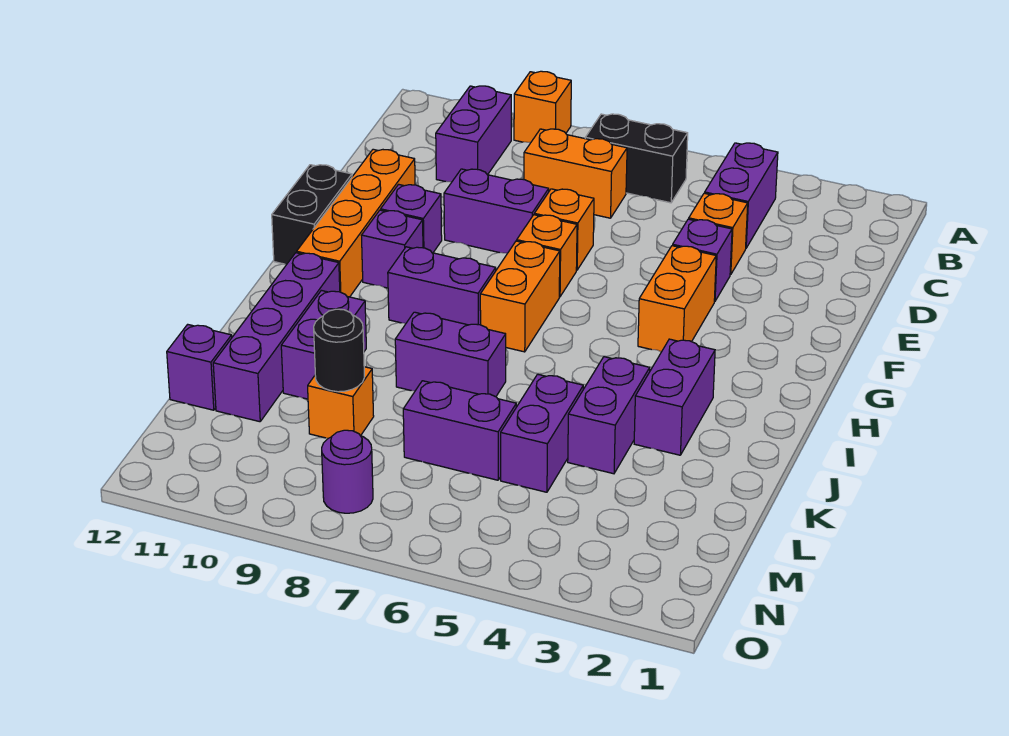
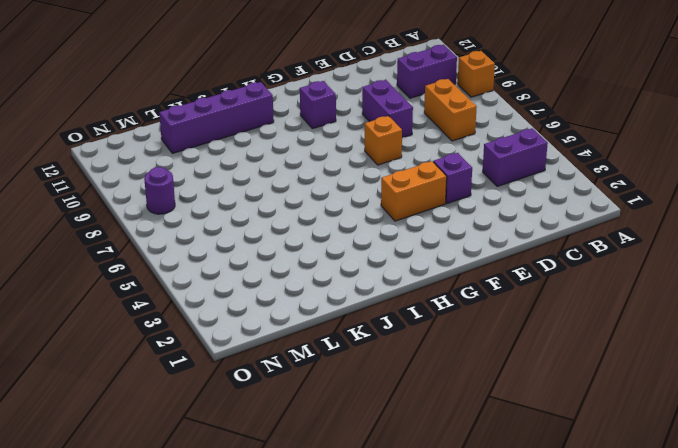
none -> black brick B6:B7 level 1
none -> orange brick D4 level 1
none -> orange brick E7 level 1

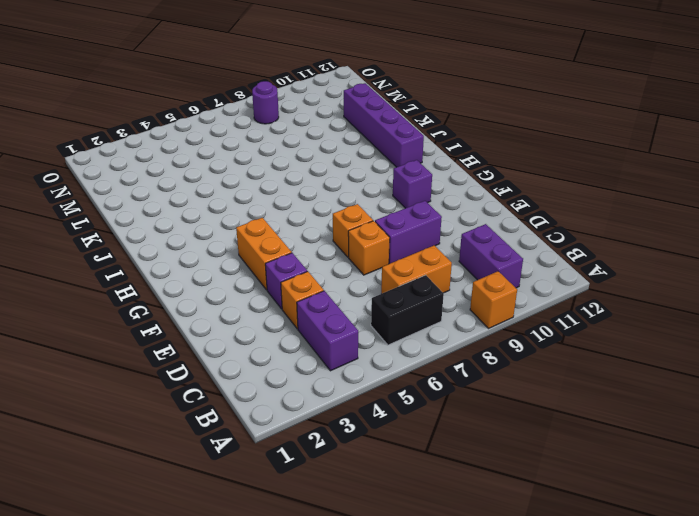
none -> orange brick E11:H11 level 1
none -> purple brick F10 level 1
none -> black brick F12:G12 level 1

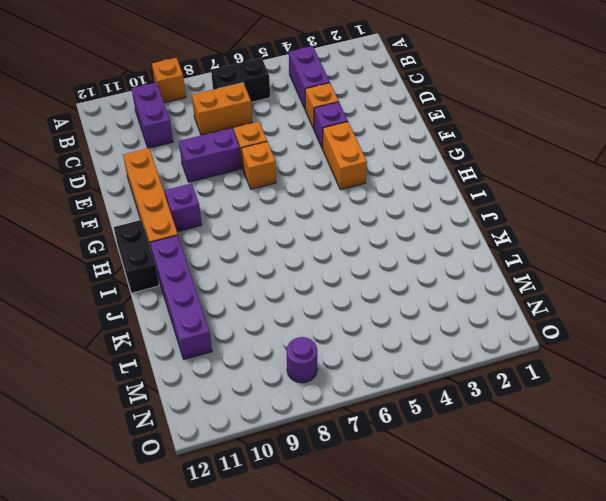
black brick H12:I12 level 1 -> black brick F12:G12 level 1
none -> purple brick F10 level 1
none -> orange brick G7:H7 level 1
none -> purple brick H8:H9 level 1

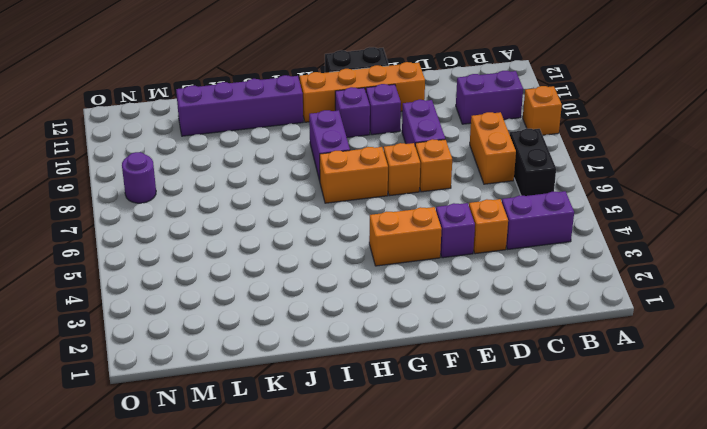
none -> purple brick I3:J3 level 1
none -> purple brick J4:K4 level 1
none -> purple brick J7:J8 level 1

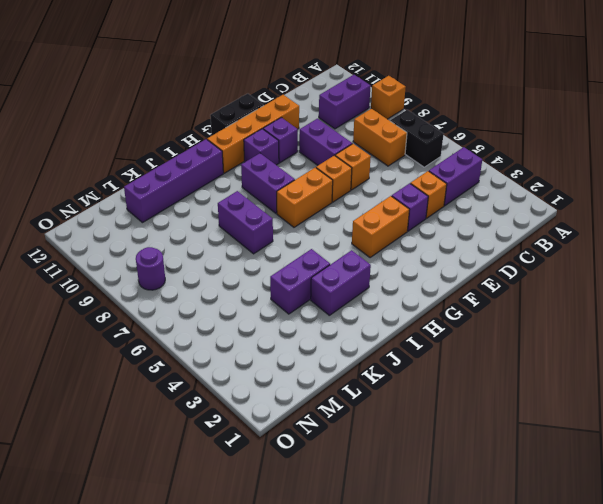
none -> purple brick J10:K10 level 1
none -> purple brick K5:L5 level 1
none -> purple brick L6:L7 level 1

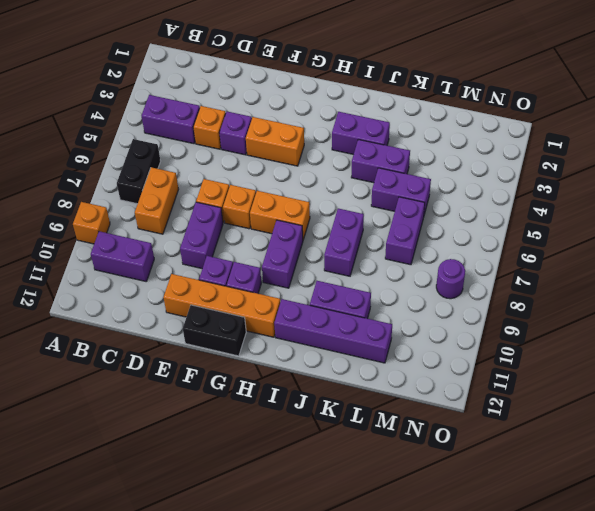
none -> orange brick L9 level 1
none -> purple brick L12 level 1
none -> black round brick L9 level 2

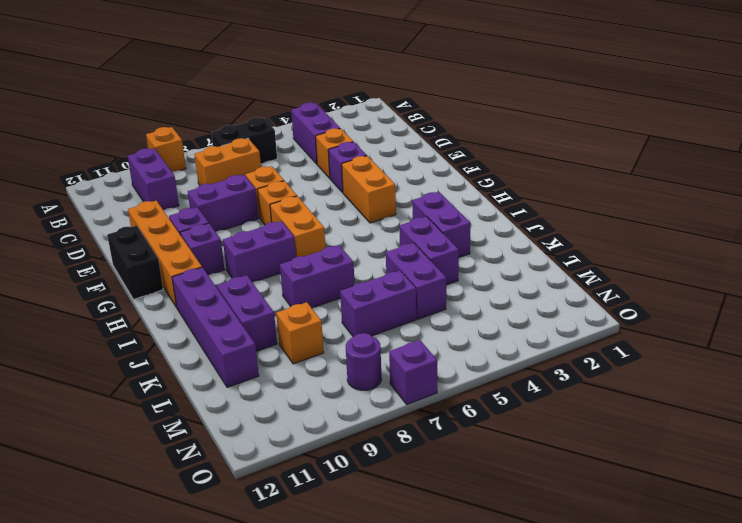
purple brick O7 level 1 -> purple brick L12 level 1
none -> black round brick L9 level 2

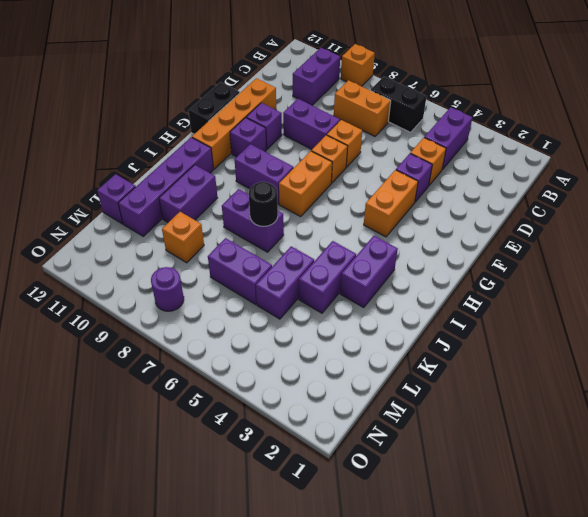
black round brick J7 level 2 -> black round brick L9 level 2

